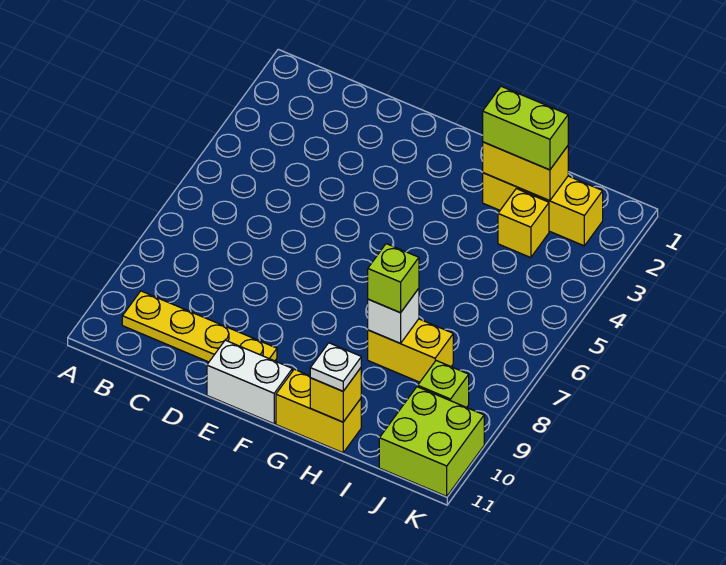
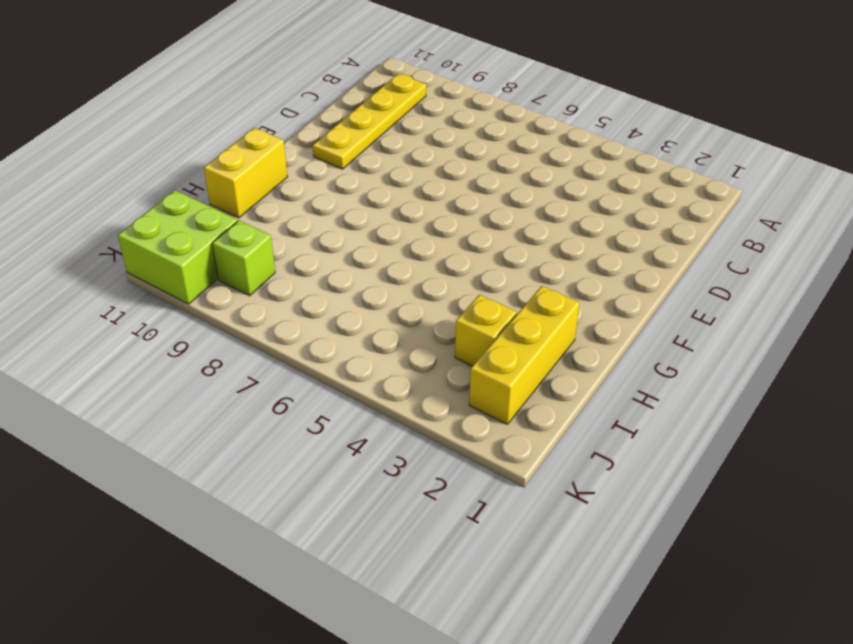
none -> white brick E11:F11 level 1
none -> yellow brick H8:I8 level 1
none -> yellow brick H2:I2 level 2

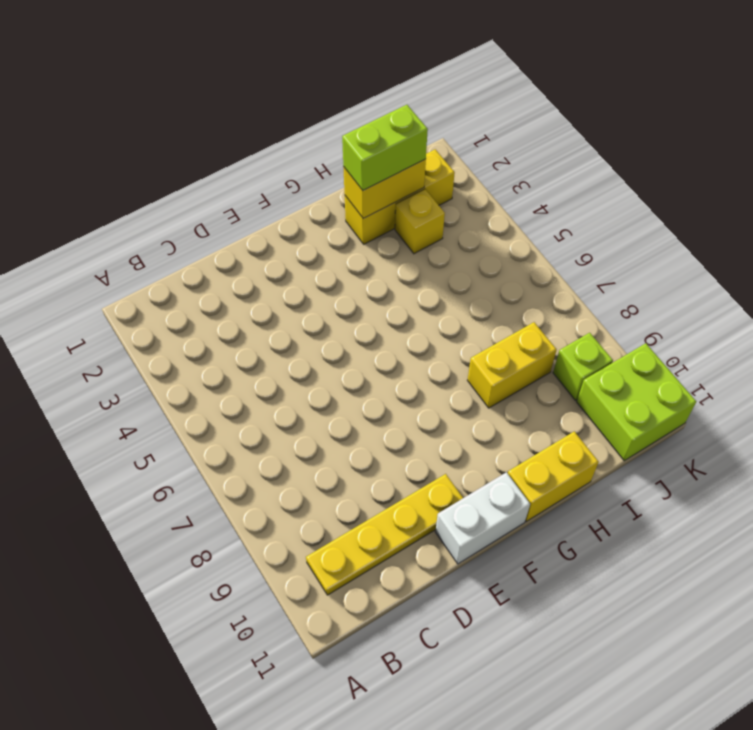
none -> white brick H8 level 2
none -> yellow brick H11 level 2
none -> lime brick H8 level 3

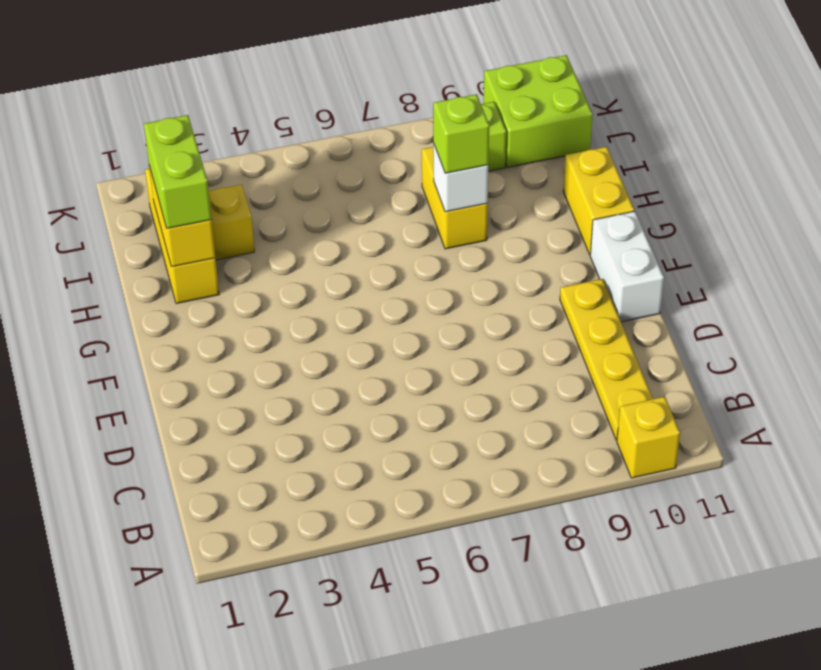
yellow brick A10 level 1 -> yellow brick H11 level 2
none -> white plate H11 level 3

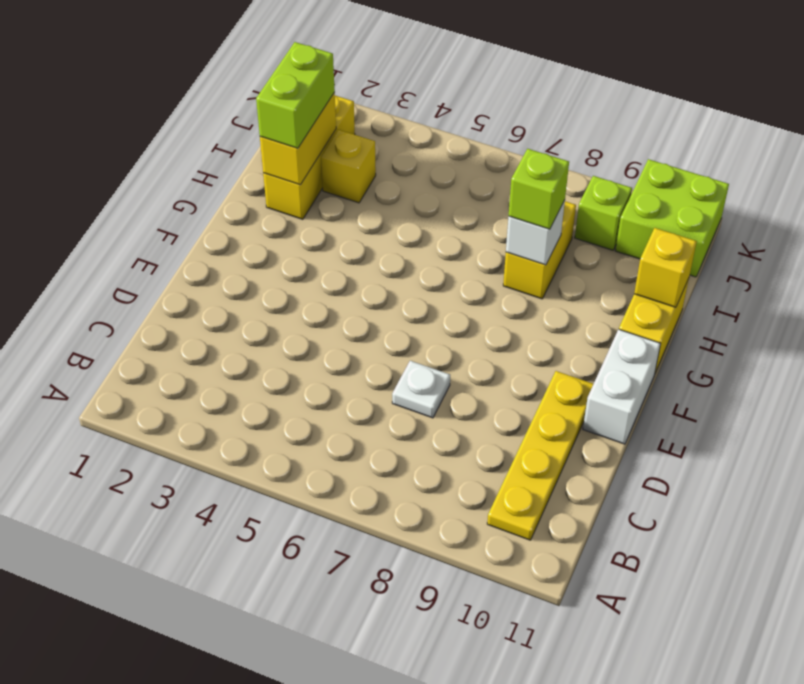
white plate D7 level 1 -> white plate H11 level 3

